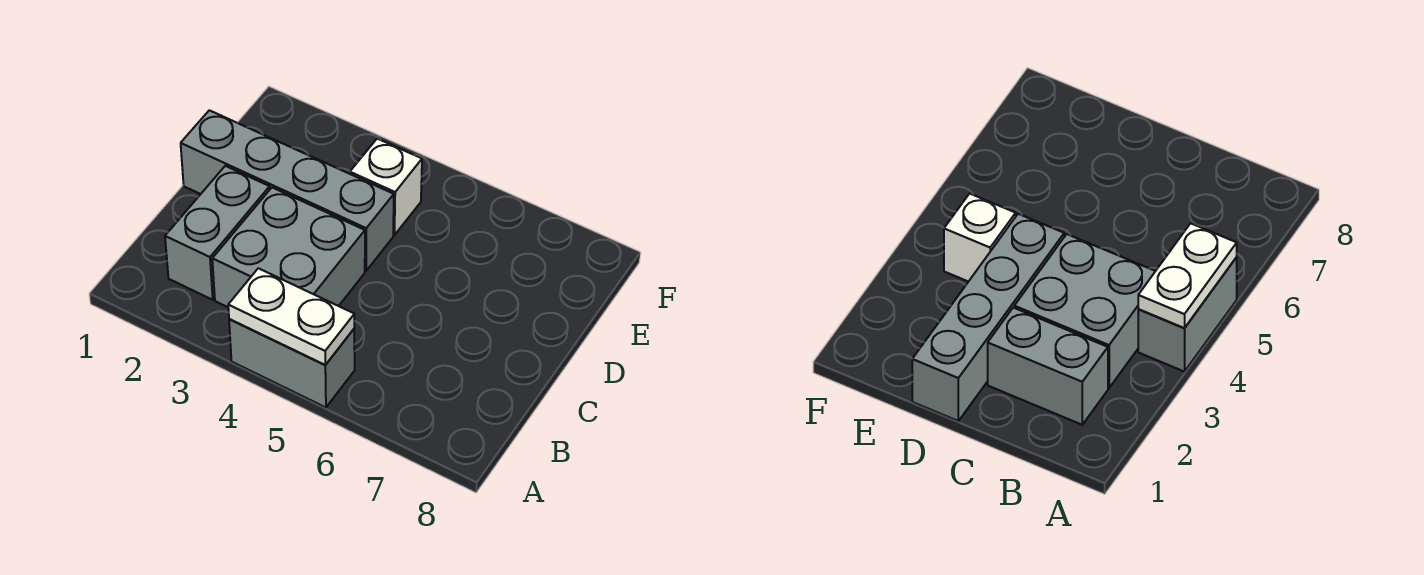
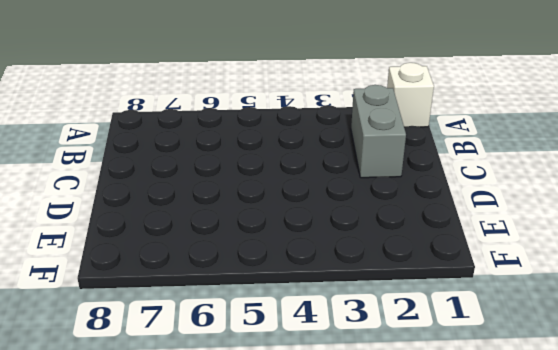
white brick A1 level 1 -> white brick E4 level 1
none -> grey brick A4:A5 level 1
none -> grey brick B3:C4 level 1

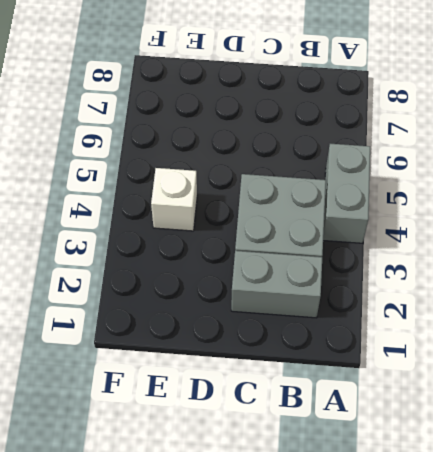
none -> grey brick D1:D4 level 1
none -> white plate A4:A5 level 2

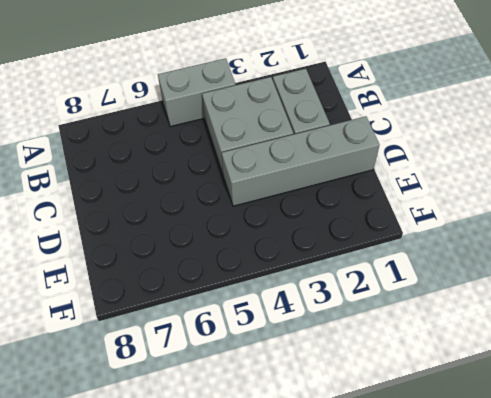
none -> white brick E4 level 1
none -> white plate A4:A5 level 2

